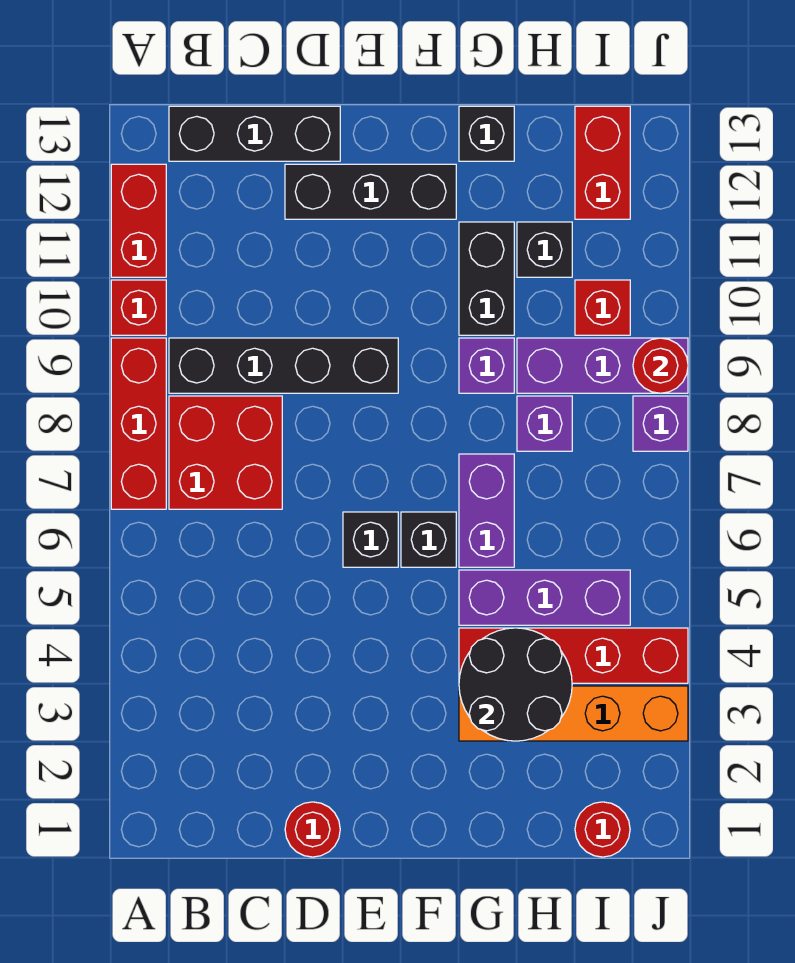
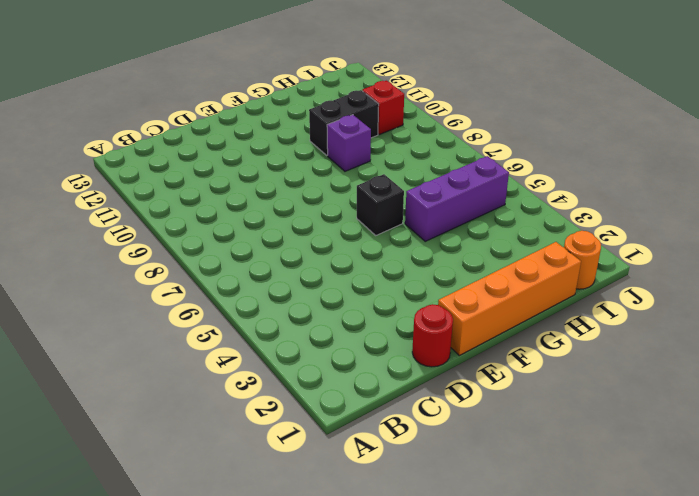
orange brick E1:H1 level 1 -> orange brick G3:J3 level 1
black brick G10:H10 level 1 -> black brick G10:G11 level 1
orange round brick I1 level 1 -> red round brick I1 level 1
none -> red brick A7:A9 level 1
none -> red brick A10 level 1
none -> red brick A11:A12 level 1

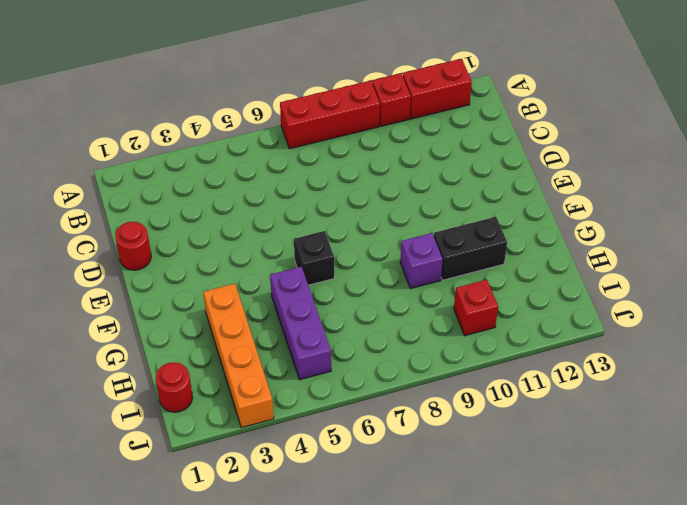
none -> red brick B7:C8 level 1
none -> black brick B9:E9 level 1
none -> black brick B13:D13 level 1

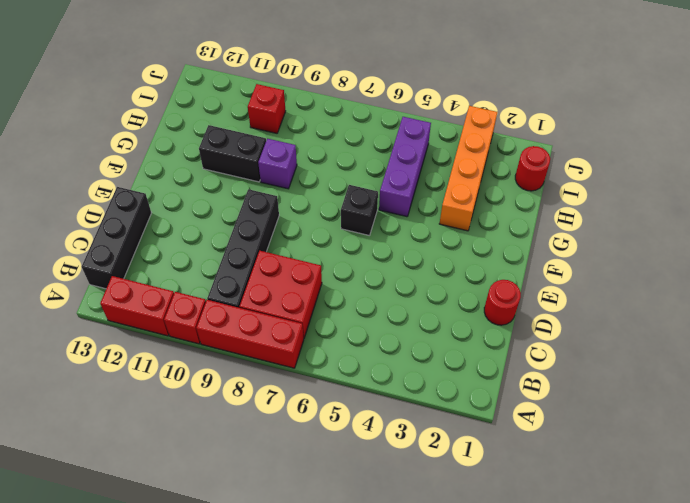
none -> black brick D12:F12 level 1
none -> black brick E6 level 1
none -> red brick G4:J4 level 1

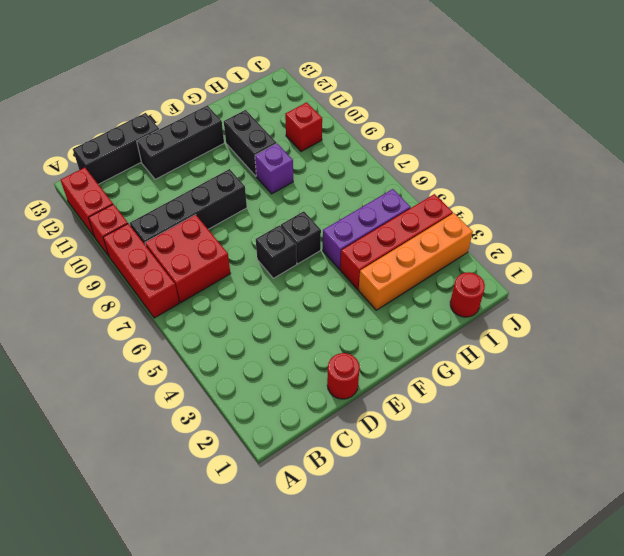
none -> purple brick G6:G7 level 1
none -> black brick G13 level 1
none -> purple brick H8 level 1

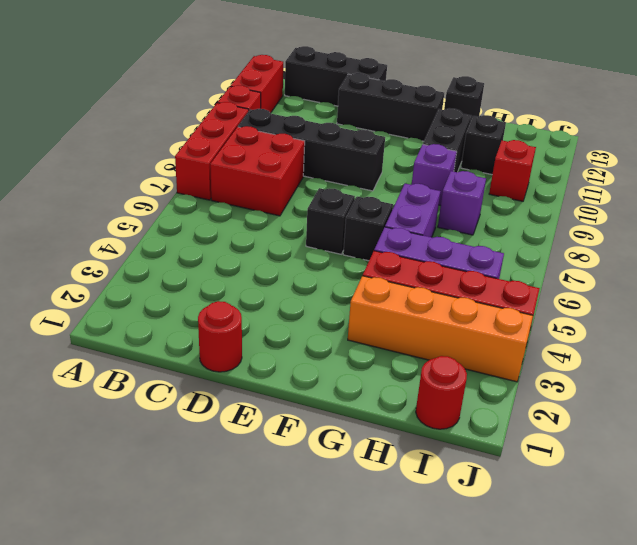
none -> purple brick H9:J9 level 1
none -> red brick I12:I13 level 1
none -> purple brick J8 level 1

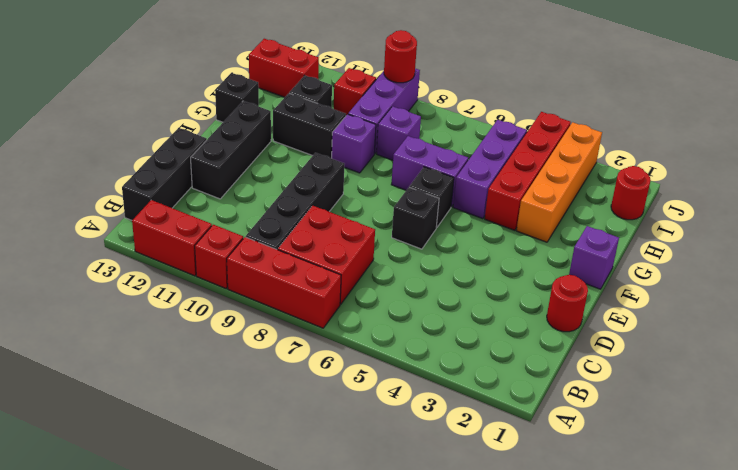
purple brick F1 level 1 -> purple brick J8 level 1
none -> black round brick G3:H4 level 2

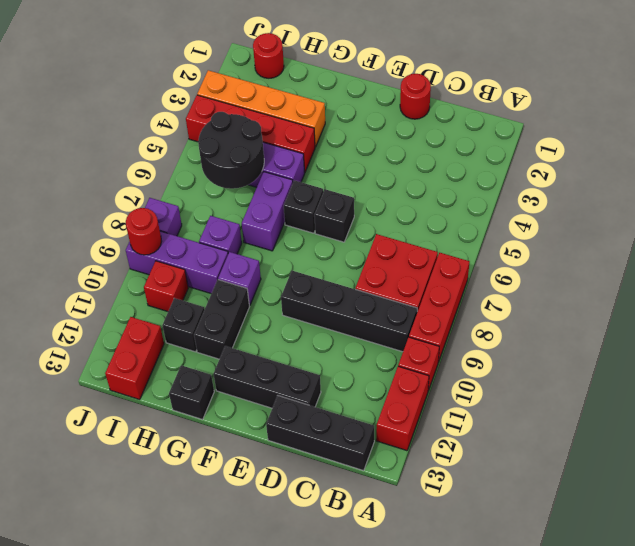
black round brick H5:I6 level 2 -> black round brick G3:H4 level 2

